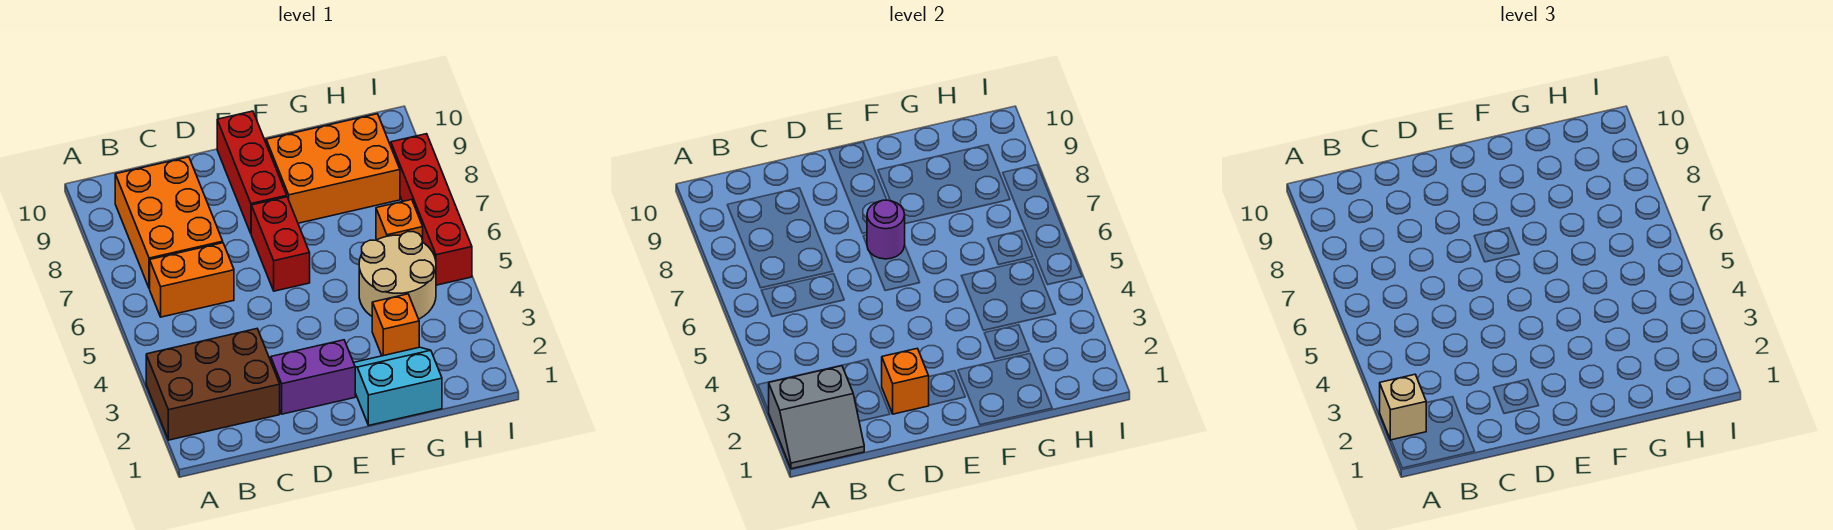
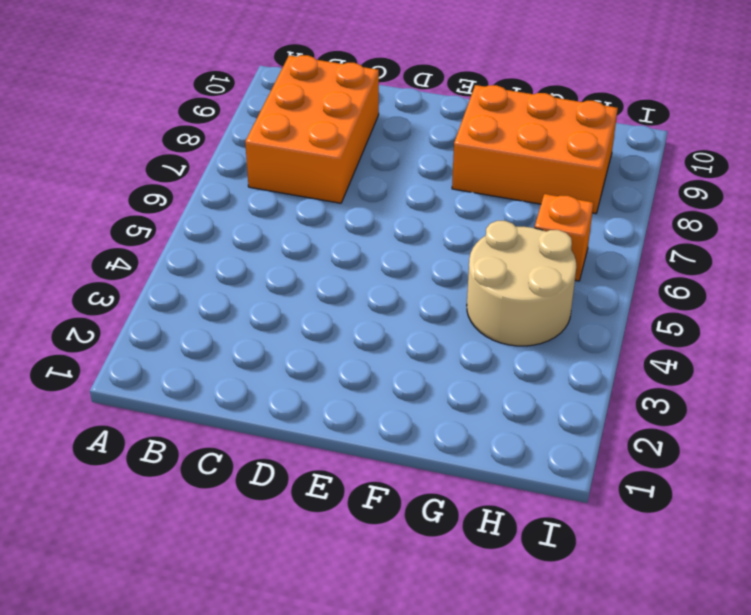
none -> brown brick A2:C3 level 1
none -> orange brick B6:C6 level 1
none -> purple brick D2:E2 level 1

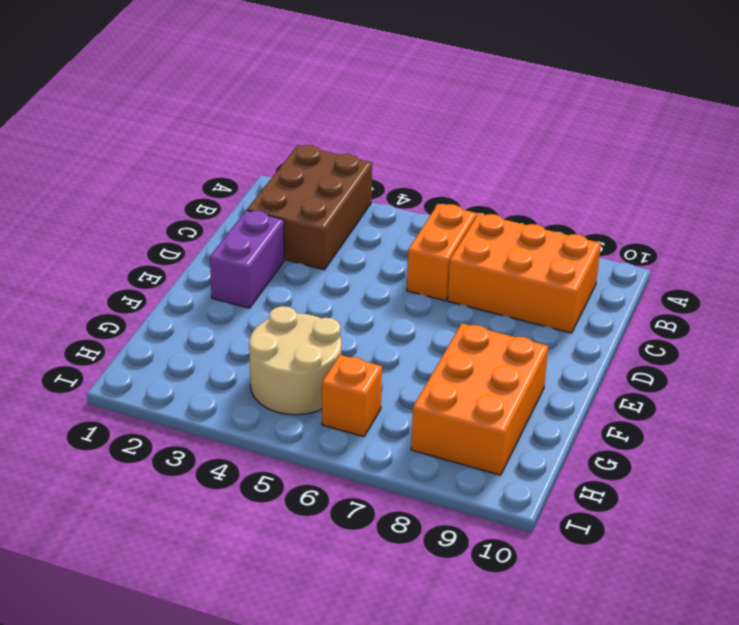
none -> red brick E6:E7 level 1
none -> red brick E8:E10 level 1
none -> cyan slope F1:G2 level 1 top 1

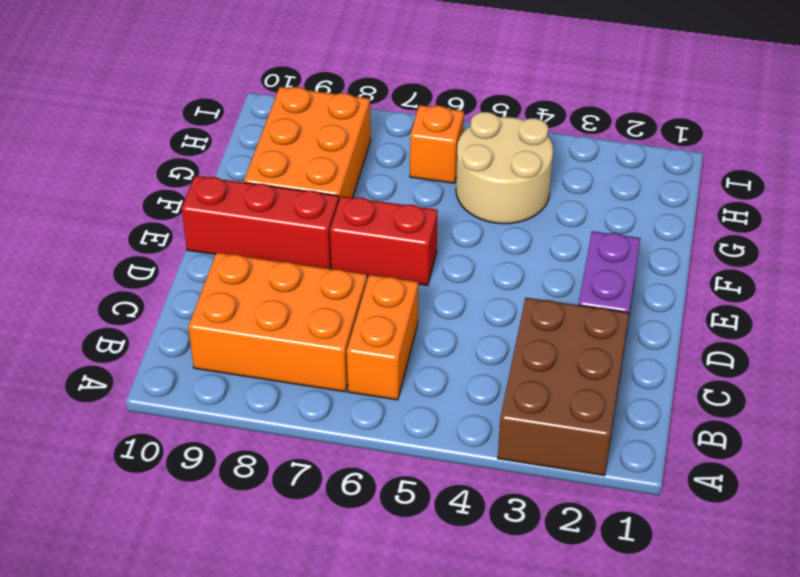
none -> cyan slope F1:G2 level 1 top 1
none -> orange brick G3 level 1
none -> red brick I5:I8 level 1

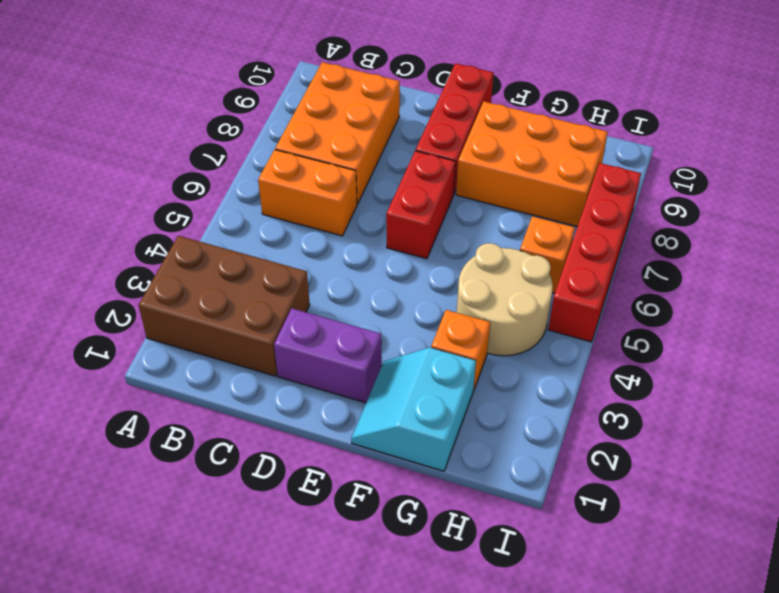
cyan slope F1:G2 level 1 top G -> cyan slope F1:G2 level 1 top 1
none -> grey slope A1:B2 level 2 top 2
none -> orange brick D2 level 2
none -> purple round brick E7 level 2

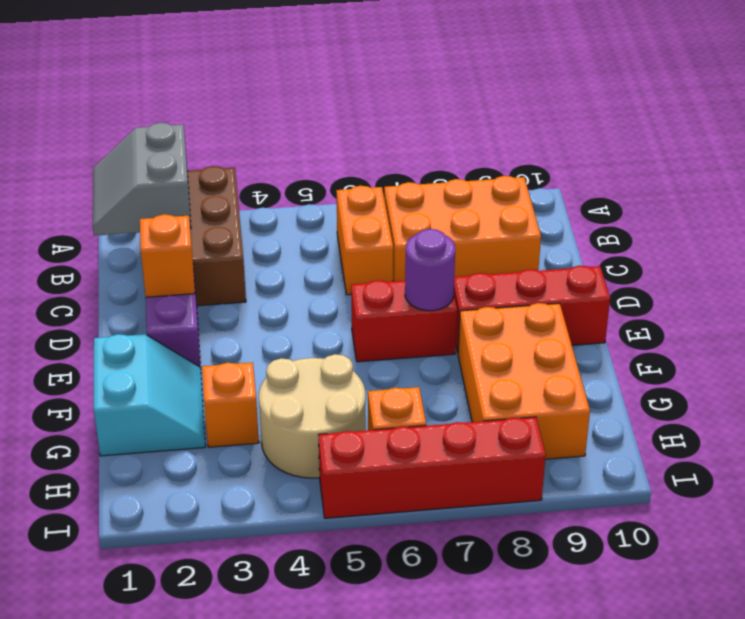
none -> tan brick A2 level 3

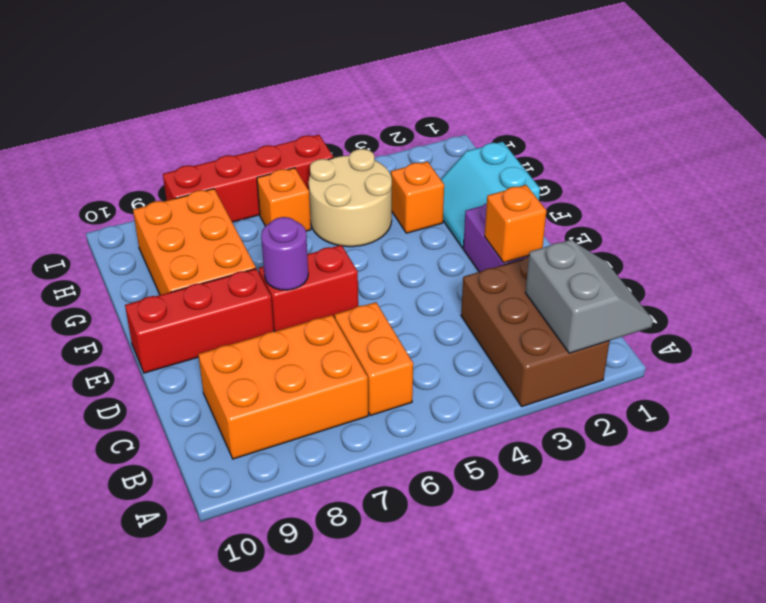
none -> tan brick A2 level 3

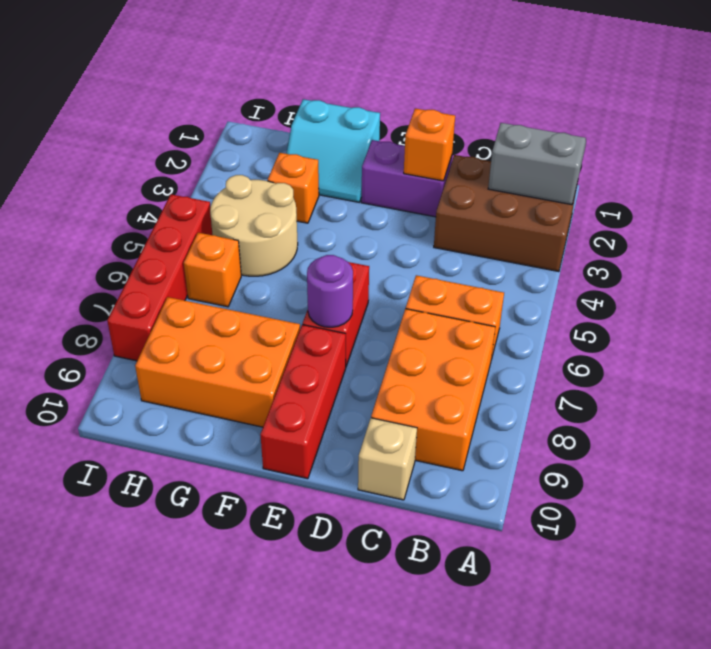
tan brick C10 level 1 -> tan brick A2 level 3

